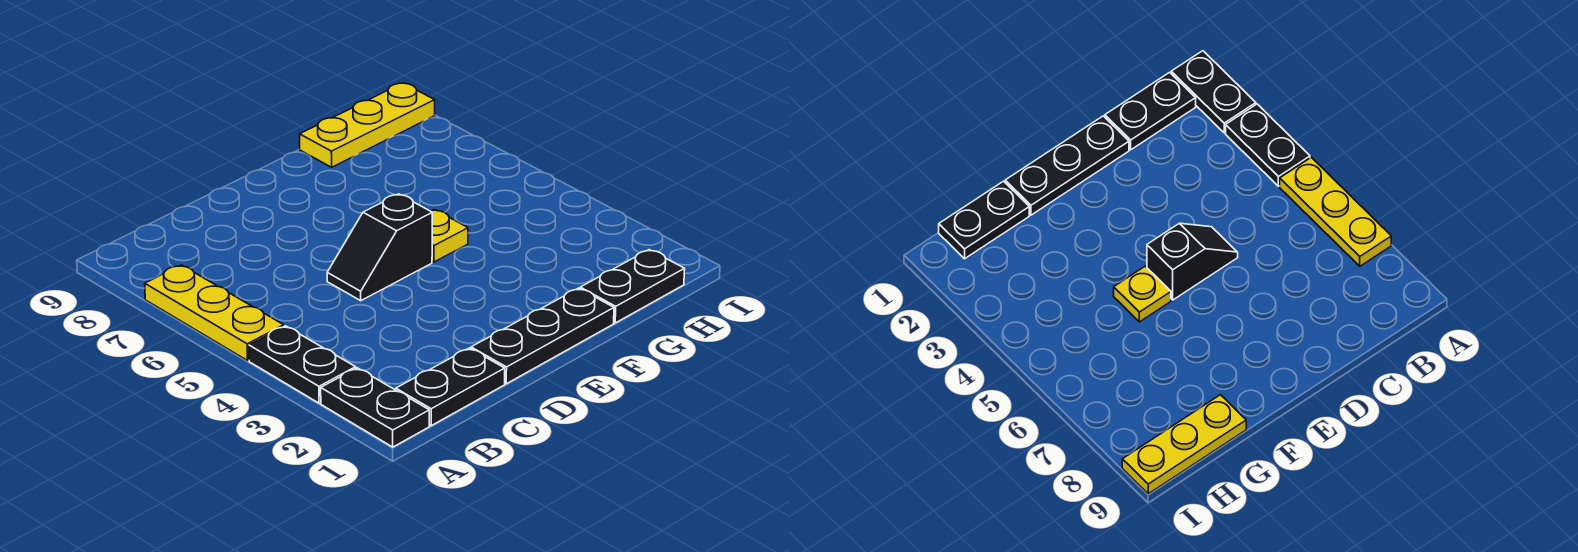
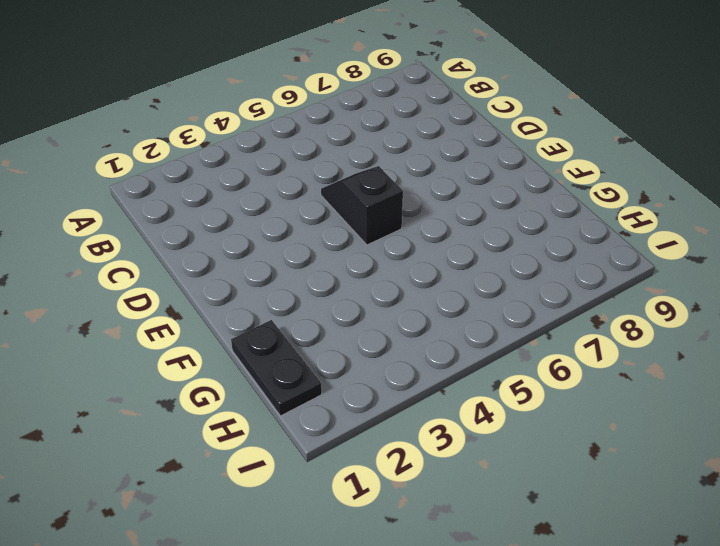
none -> black plate A1:A2 level 1
none -> black plate A3:A4 level 1

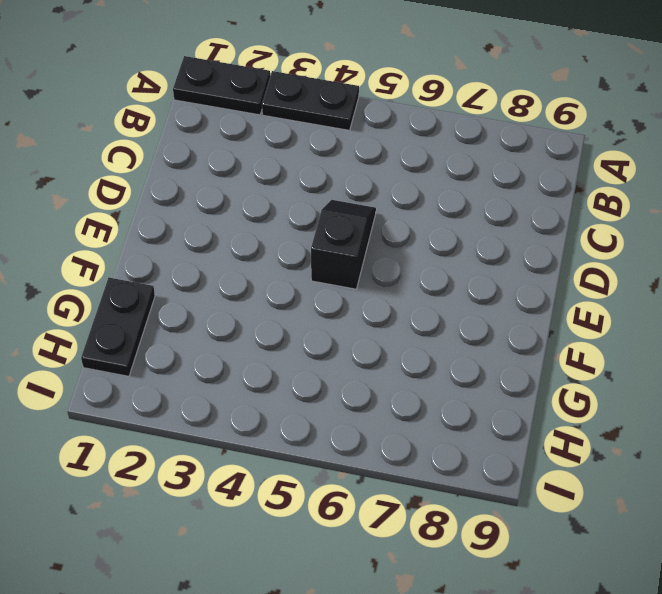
none -> yellow plate A5:A7 level 1
none -> black plate B1:C1 level 1

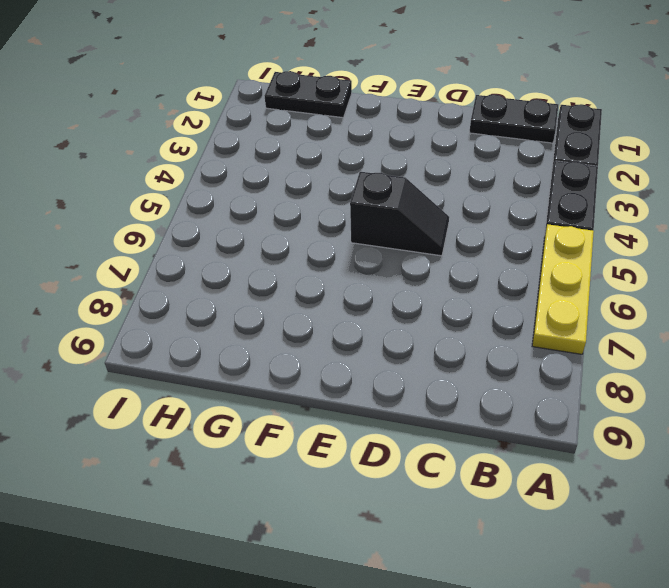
none -> black plate D1:F1 level 1
none -> yellow plate F5 level 1

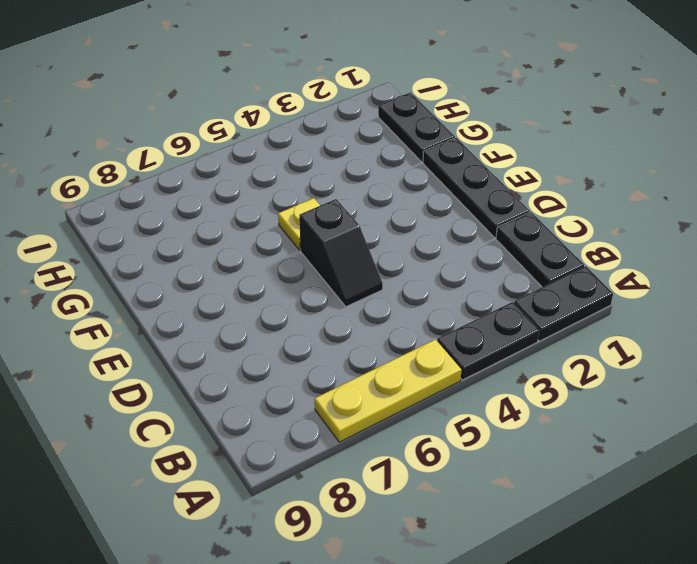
none -> yellow plate G9:I9 level 1

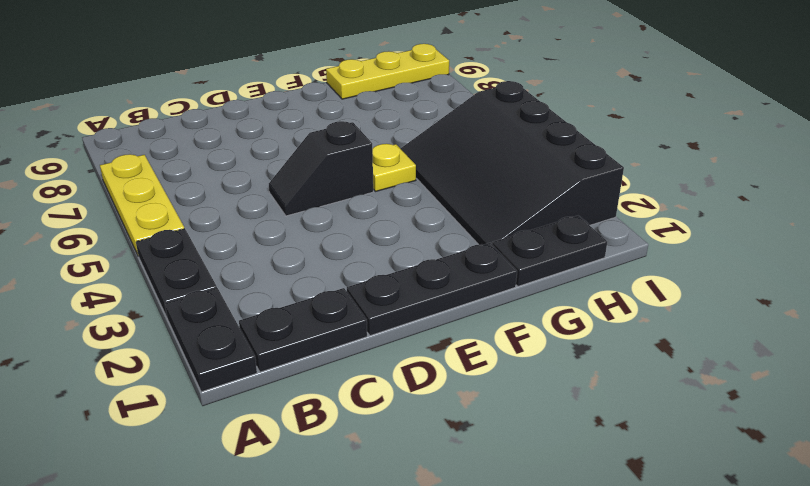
black slope G2:I5 level 1 top I -> none

